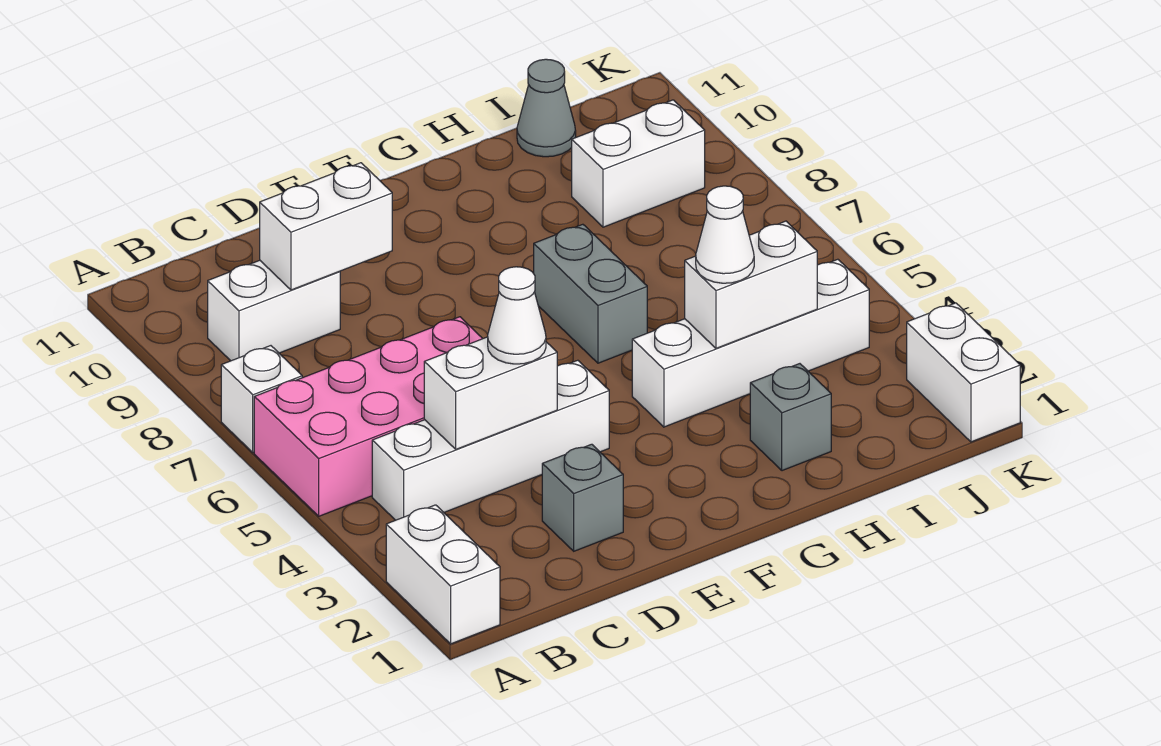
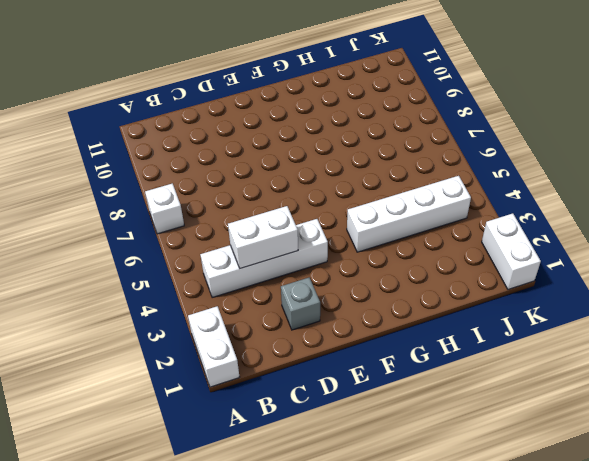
none -> pink brick A5:D6 level 1
none -> white brick B9:C9 level 1
none -> grey brick G6:G7 level 1

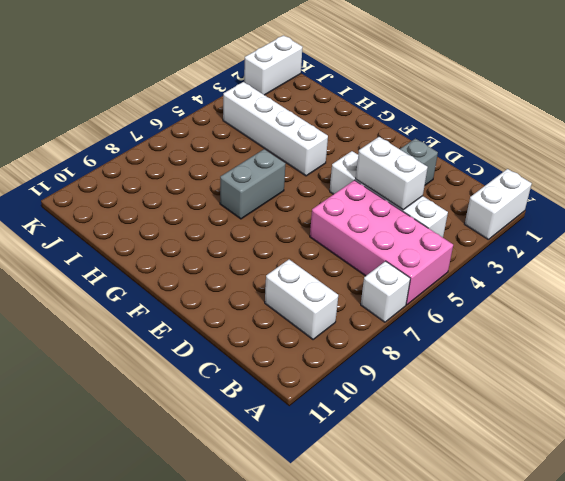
none -> grey brick H2 level 1
none -> white brick I9:J9 level 1
none -> grey cone I11 level 1

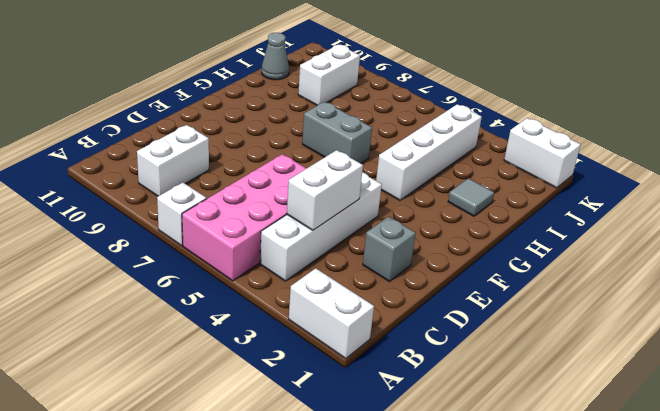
grey tile H2 level 1 -> grey brick H2 level 1
none -> white brick C9:D9 level 2
none -> white brick H4:I4 level 2
none -> white cone D4 level 3

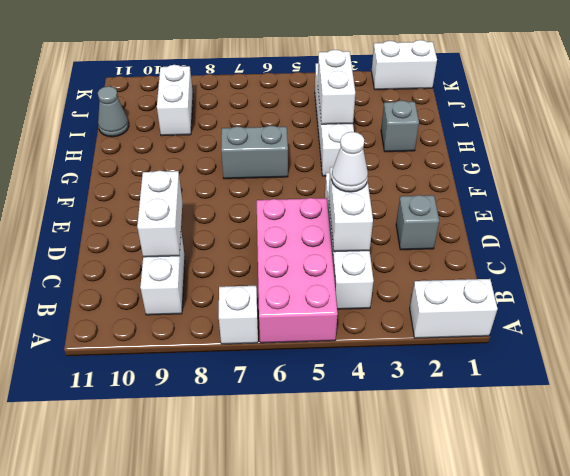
none -> white cone H4 level 3

